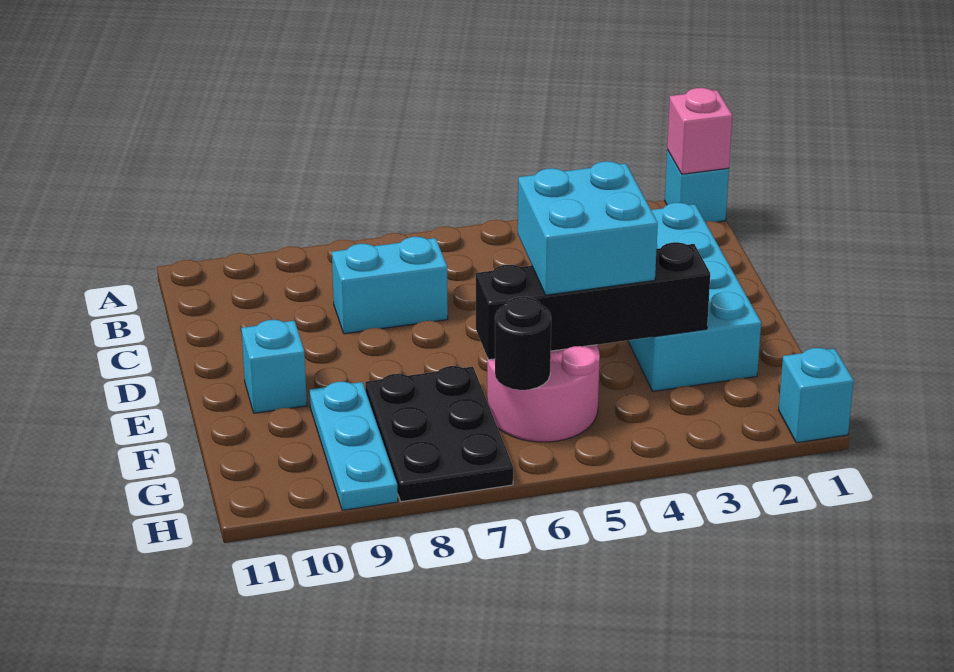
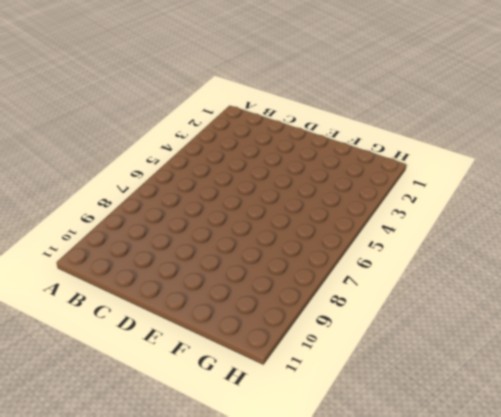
none -> cyan brick A1 level 1
none -> cyan brick C2:F3 level 1
none -> cyan brick C7:C8 level 1

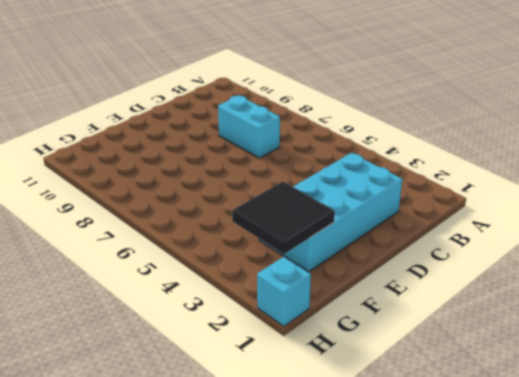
black tile F2:G3 level 2 -> black brick F3:F6 level 2
none -> cyan brick A1 level 1
none -> cyan brick E10 level 1
none -> pink round brick F5:G6 level 1

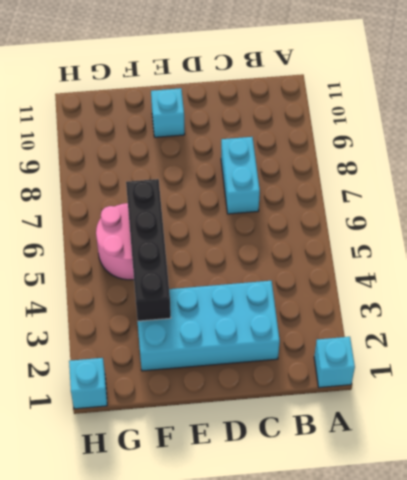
none -> black plate F7:H8 level 1
none -> cyan plate F9:H9 level 1
none -> pink brick A1 level 2

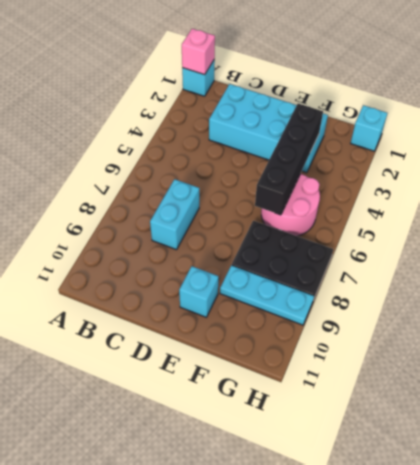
none -> black round brick G6 level 2
none -> cyan brick E4:F5 level 3

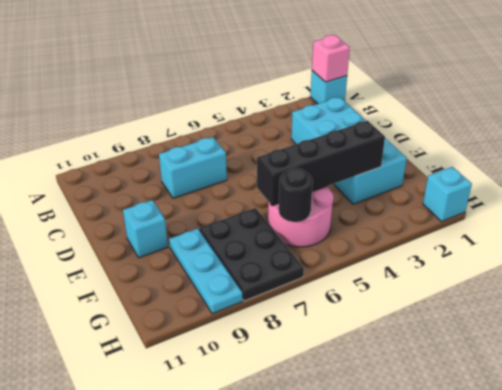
none -> cyan brick E4:F5 level 3

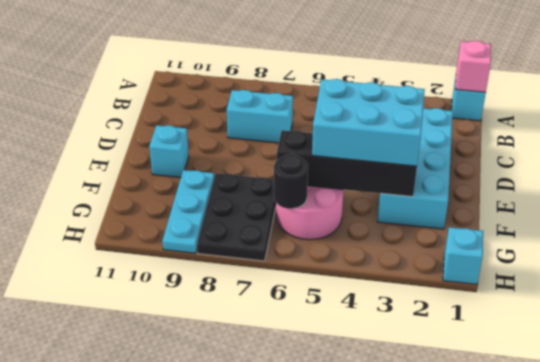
cyan brick E3:F5 level 3 -> cyan brick E4:F5 level 3

